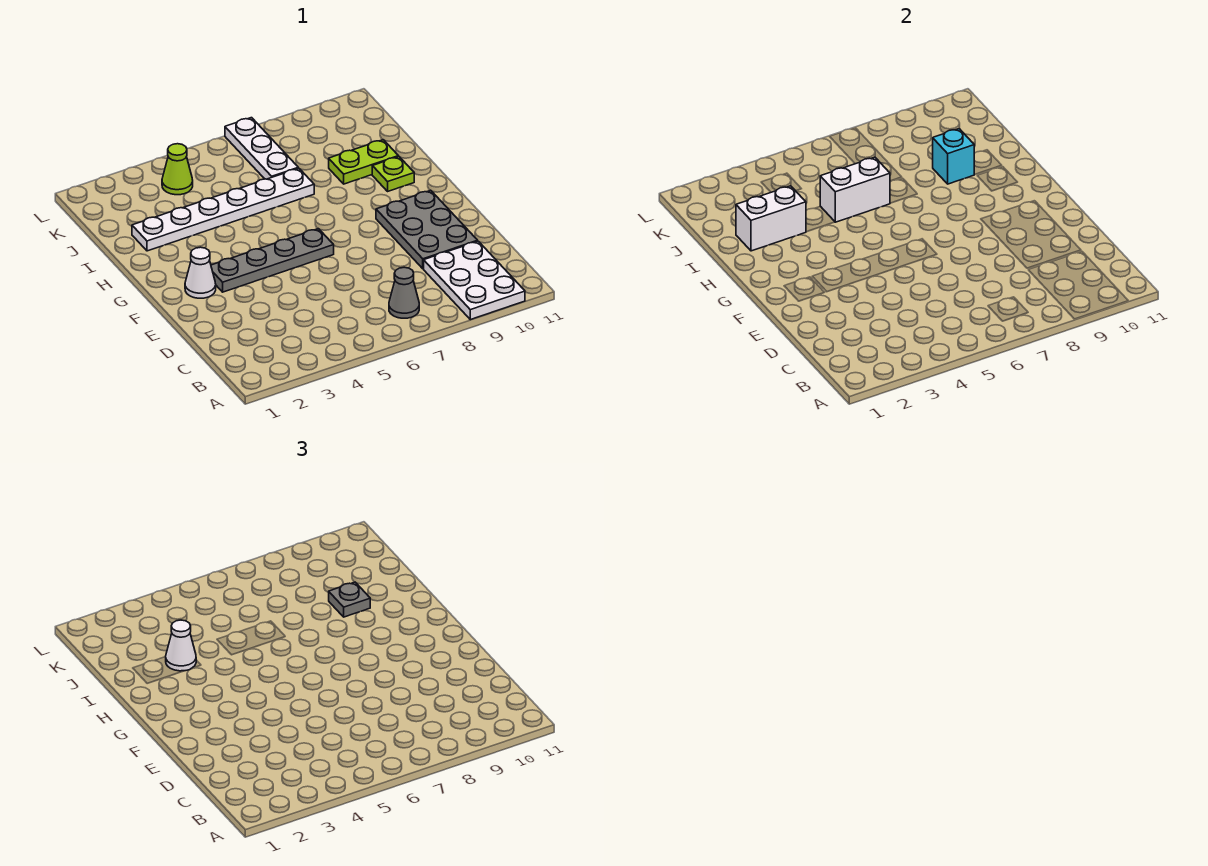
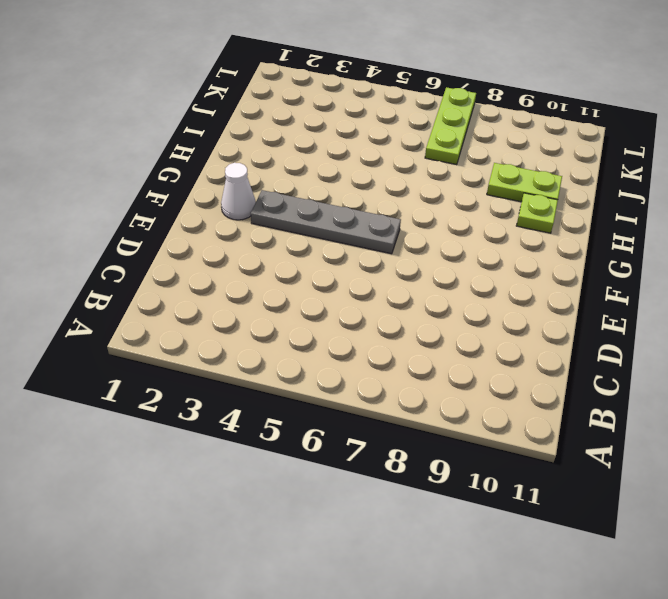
lime plate J7:L7 level 1 -> white plate J7:L7 level 1
none -> white plate A9:C10 level 1
none -> grey cone B7 level 1
none -> grey plate D9:F10 level 1

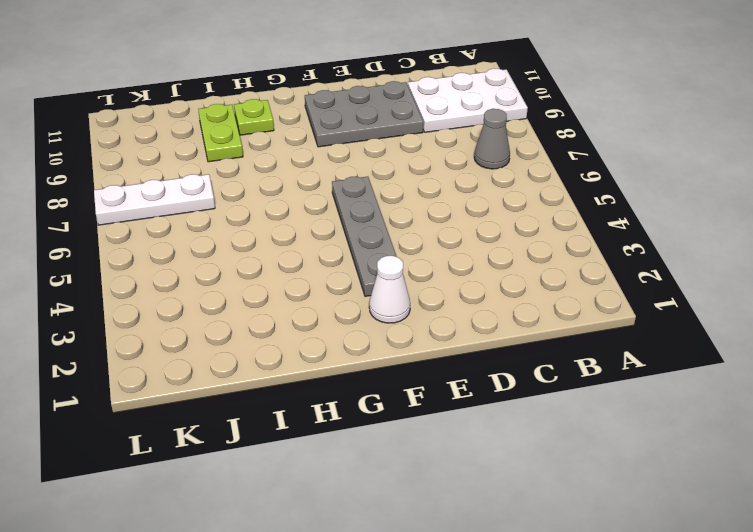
none -> white plate I2:I7 level 1
none -> lime cone K4 level 1
none -> white brick I2:I3 level 2

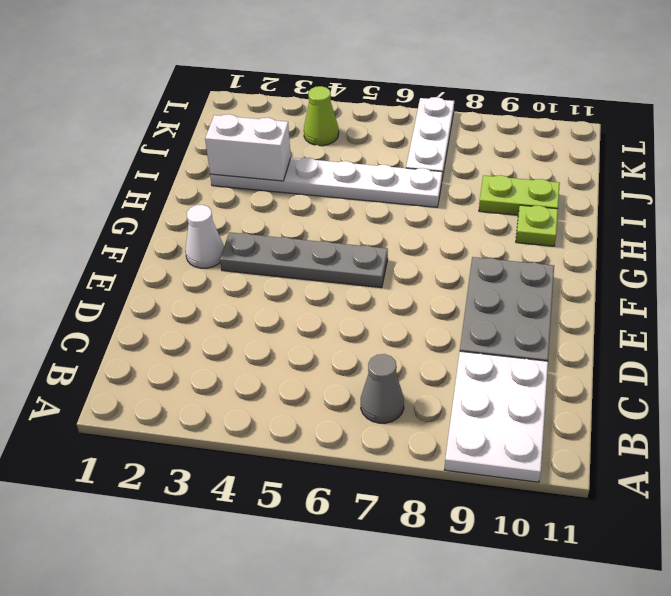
none -> white brick I5:I6 level 2
none -> cyan brick I9 level 2
none -> white cone I3 level 3

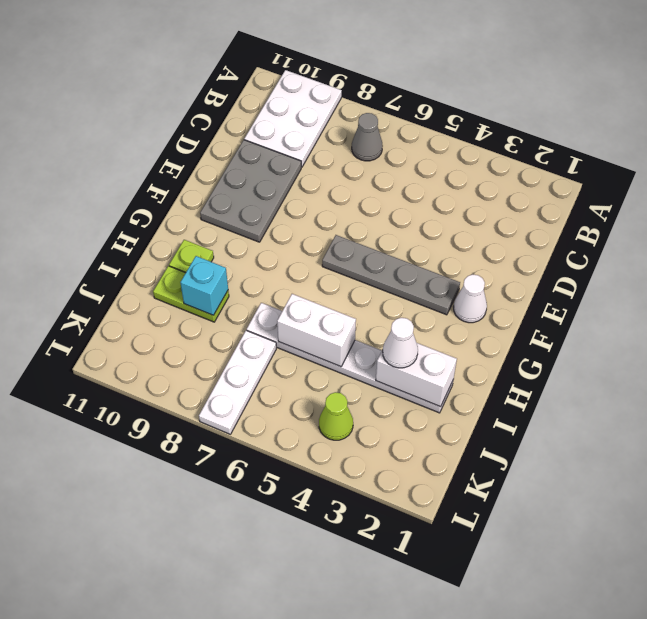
none -> grey plate I9 level 3

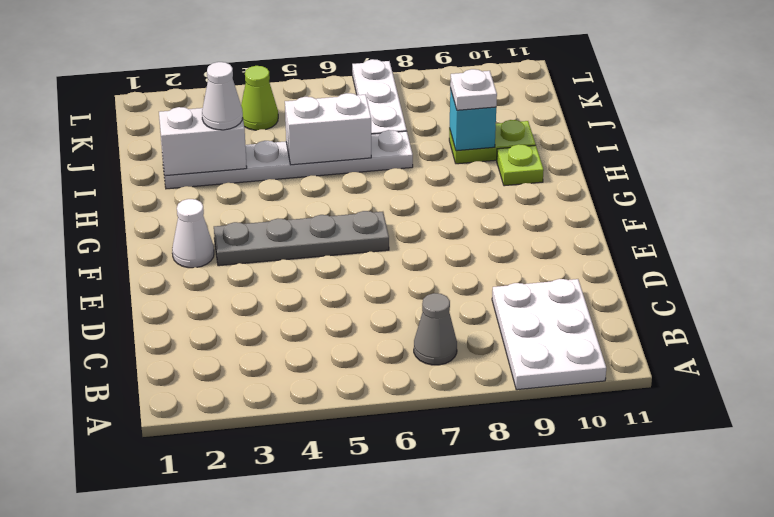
white plate I9 level 3 -> grey plate I9 level 3
none -> grey plate D9:F10 level 1

